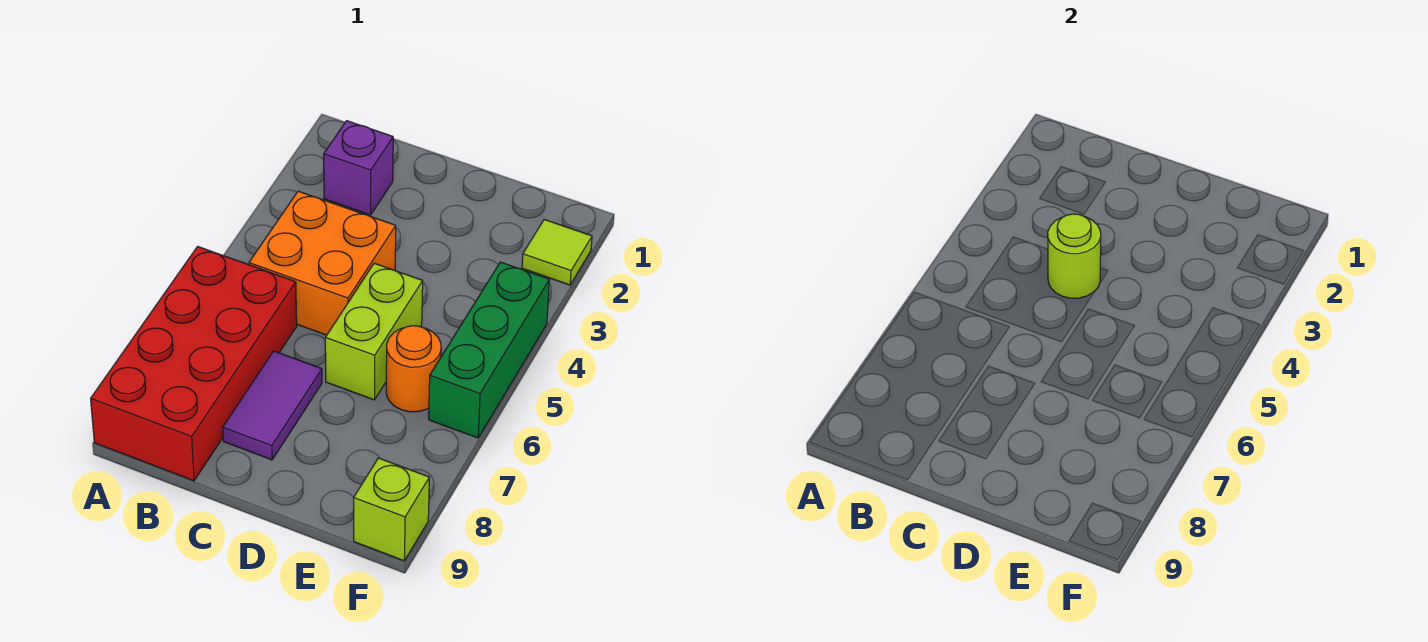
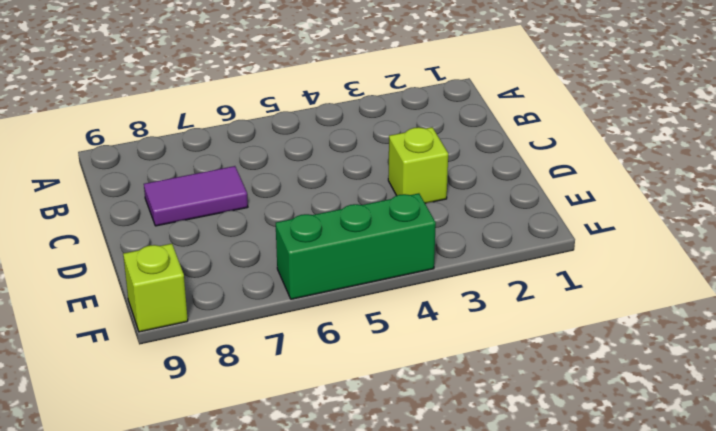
lime brick D3 level 1 -> none
none -> red brick A6:B9 level 1
none -> purple brick B2 level 1

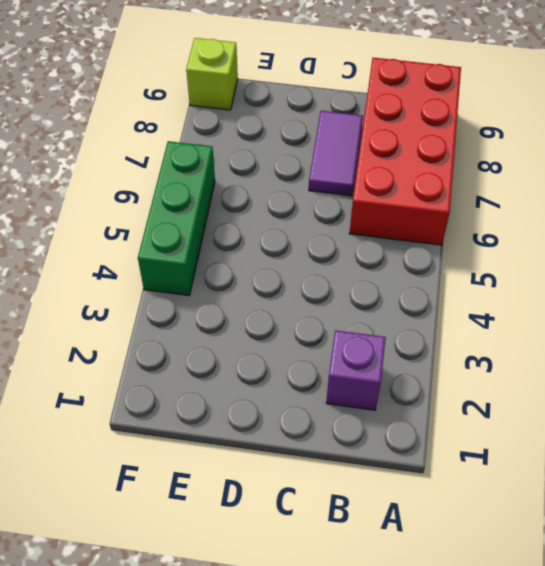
none -> orange brick B4:C5 level 1
none -> lime brick D5:D6 level 1

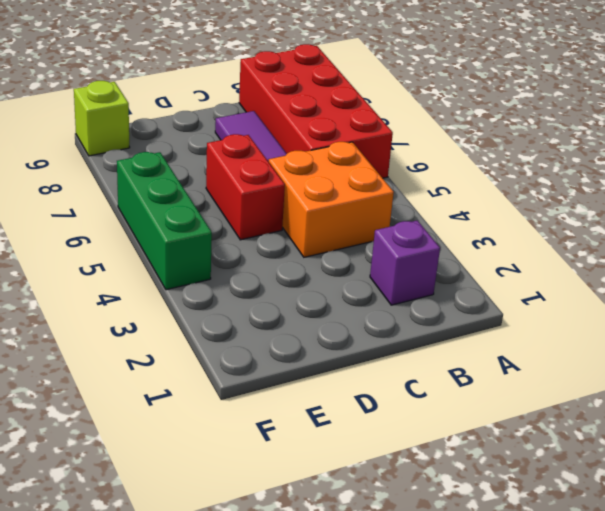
red brick D5:D6 level 1 -> lime brick D5:D6 level 1
none -> orange round brick E6 level 1
none -> lime tile F2 level 1

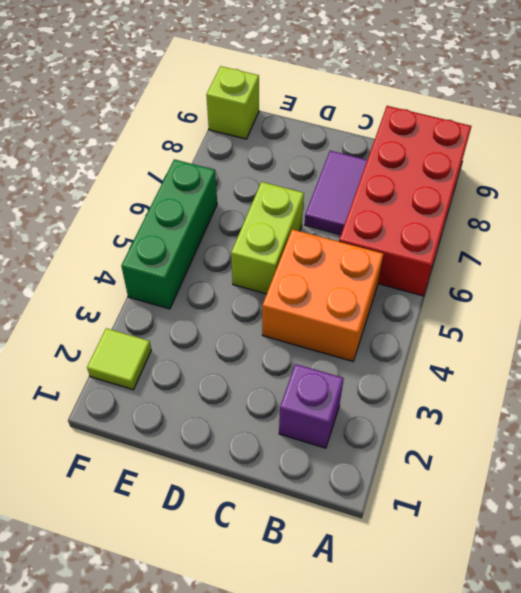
none -> orange round brick E6 level 1
none -> lime round brick C4 level 2

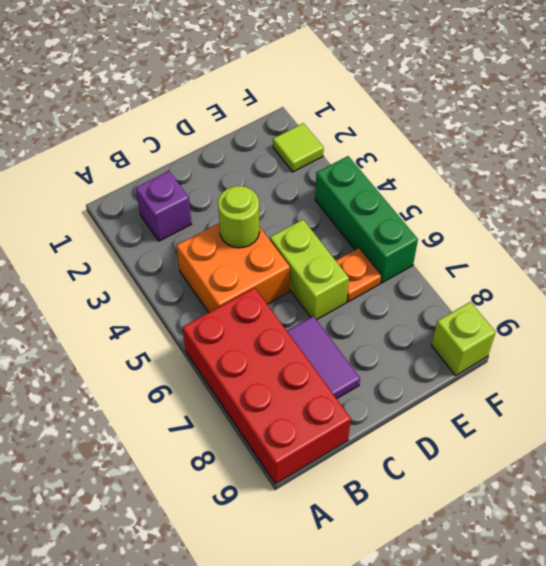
orange plate E6 level 1 -> orange round brick E6 level 1

